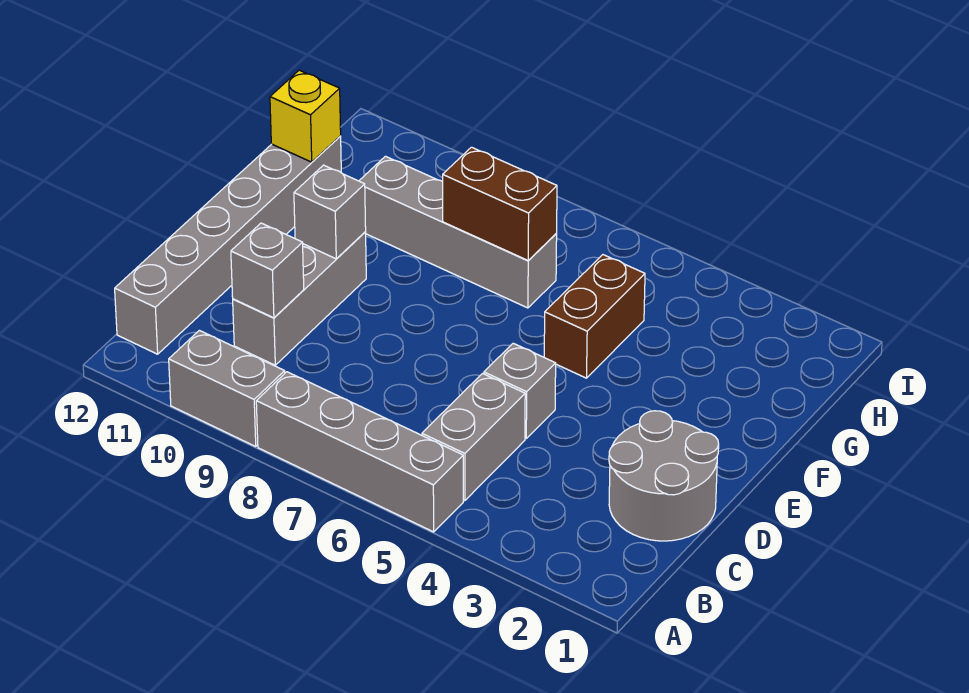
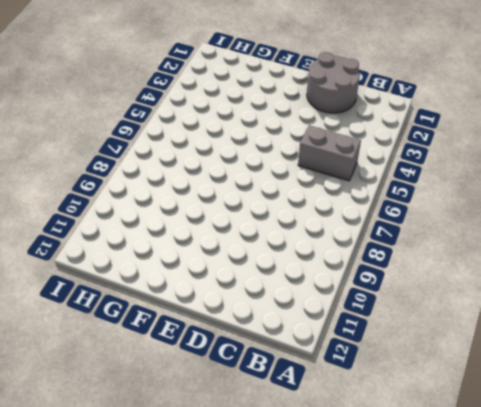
none -> grey brick A5:A8 level 1
none -> grey brick A9:A10 level 1
none -> grey brick B12:G12 level 1

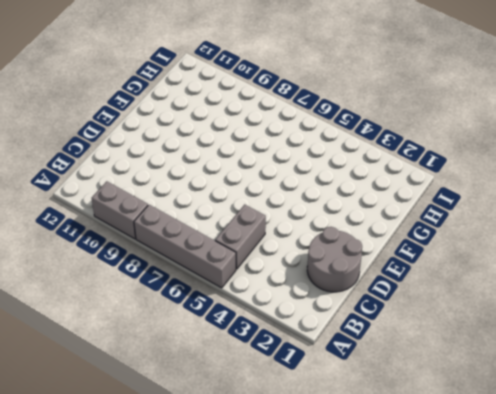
none -> grey brick B12:G12 level 1
none -> grey brick C10:E10 level 1
none -> grey brick D5 level 1

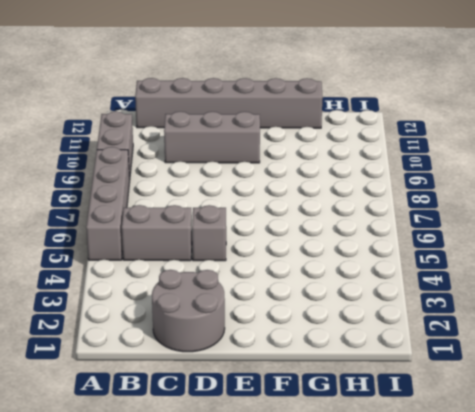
none -> brown brick F5:G5 level 1
none -> grey brick G7:G10 level 1
none -> grey brick C10 level 2

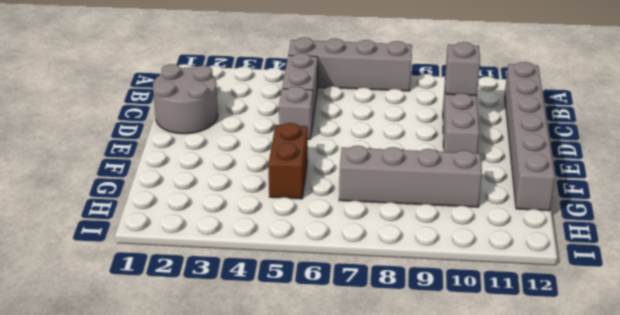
none -> grey brick A9:A10 level 1
none -> grey brick E10 level 2
none -> brown brick G7:G8 level 2

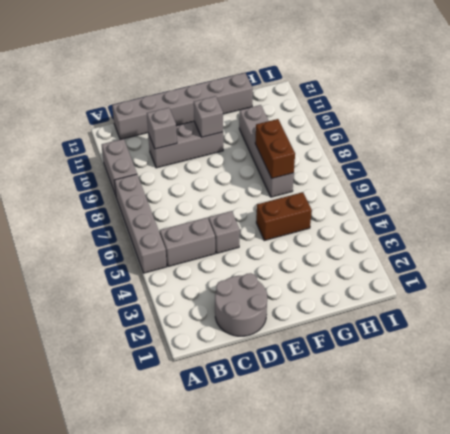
none -> yellow brick G12 level 2

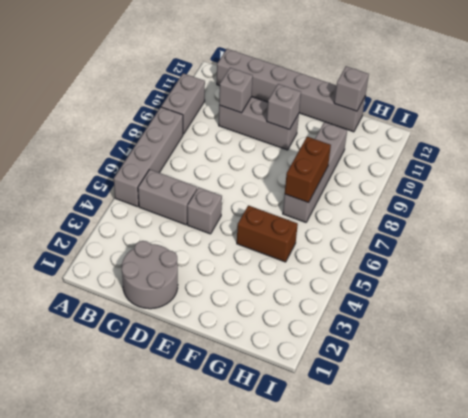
grey brick G12 level 2 -> yellow brick G12 level 2

